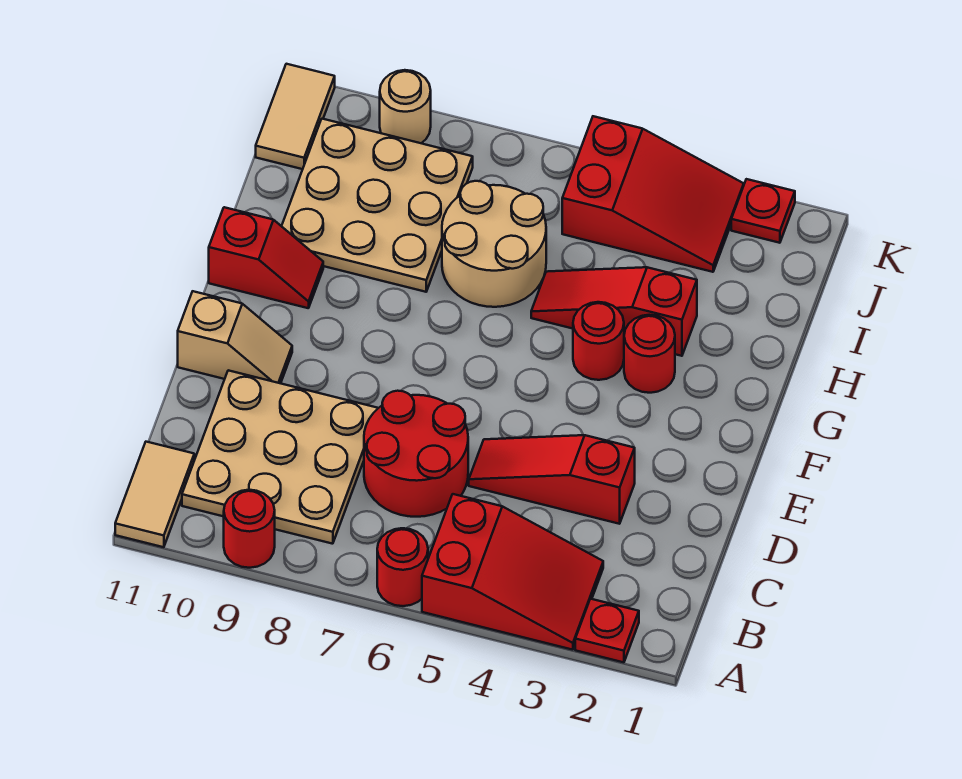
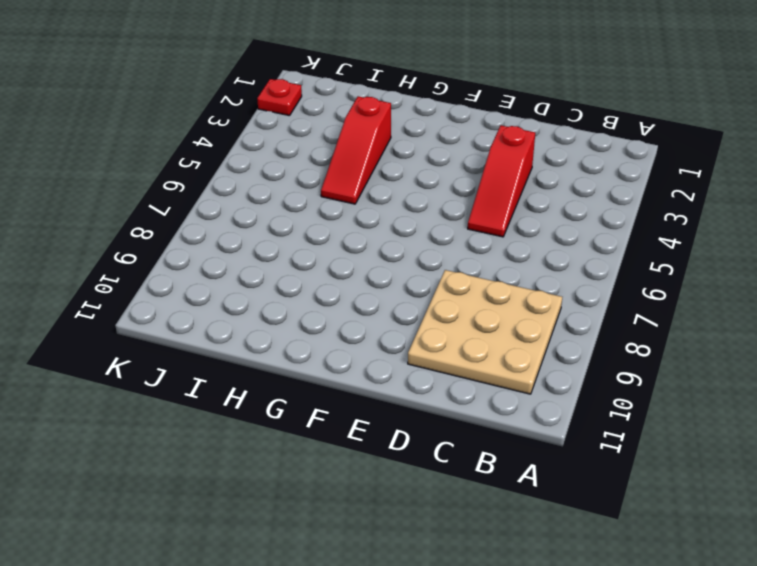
none -> red plate A2 level 1
none -> red slope A3:B5 level 1 top 5
none -> red round brick A6 level 1

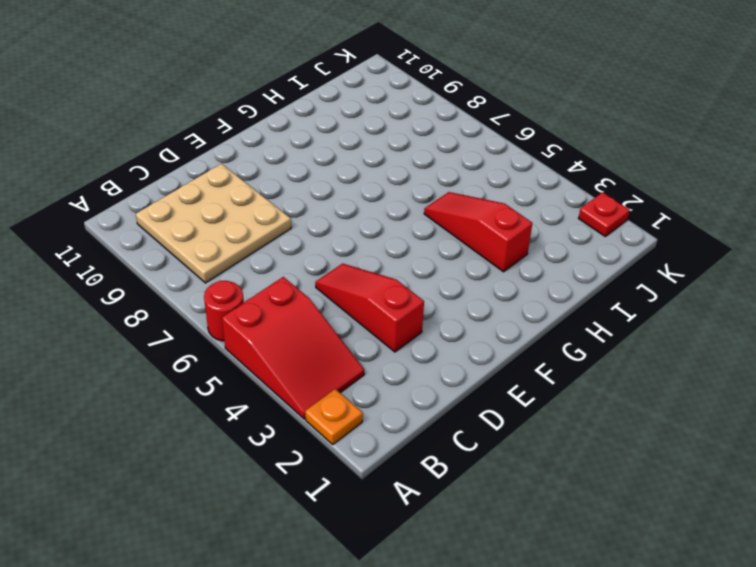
orange plate A2 level 1 -> red plate A2 level 1
none -> red round brick A9 level 1
none -> tan tile A11:B11 level 1
none -> red round brick C6:D7 level 1

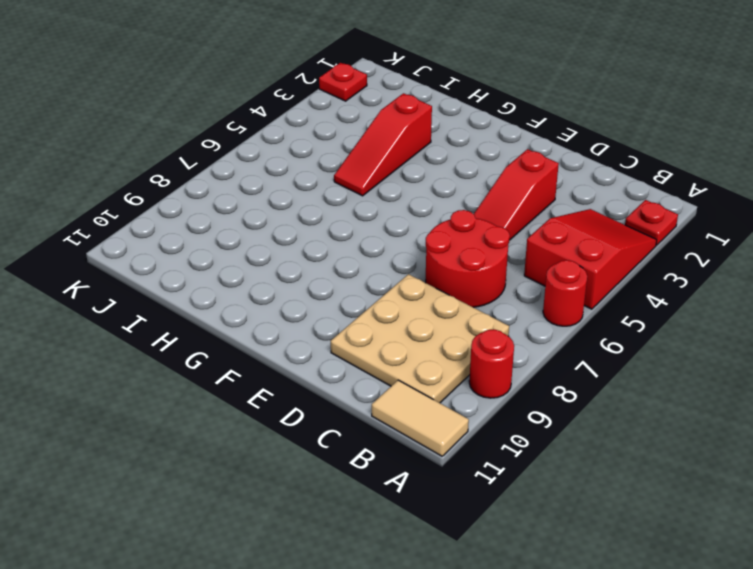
none -> tan slope E10:E11 level 1 top 11
none -> red round brick G3 level 1
none -> red round brick G4 level 1

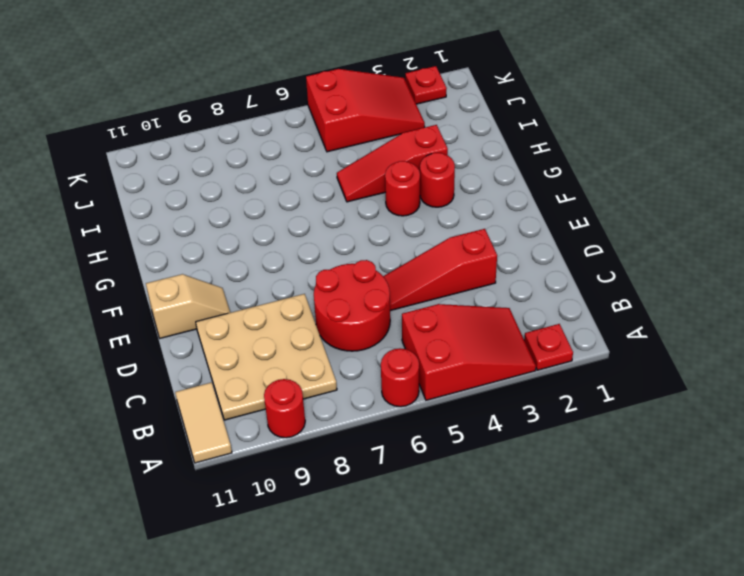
none -> red slope G10:G11 level 1 top 11
none -> tan round brick H6:I7 level 1
none -> tan plate H8:J10 level 1

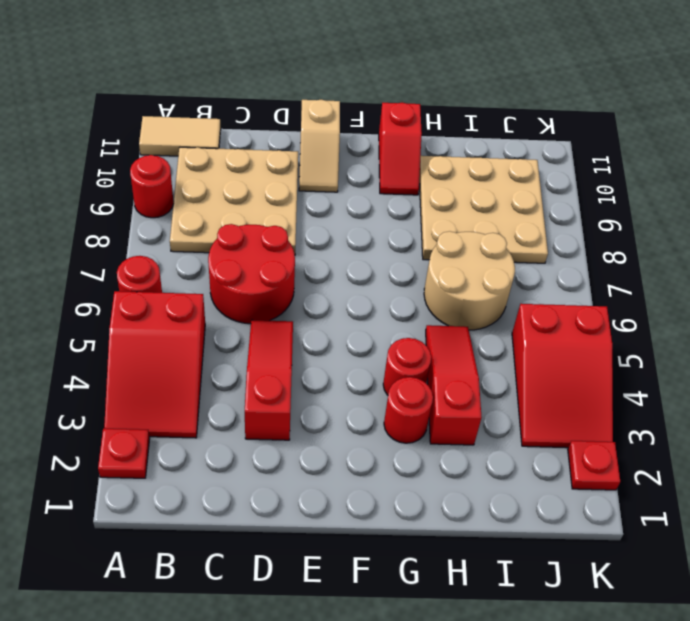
none -> tan tile J11:K11 level 1
none -> tan round brick K9 level 1

